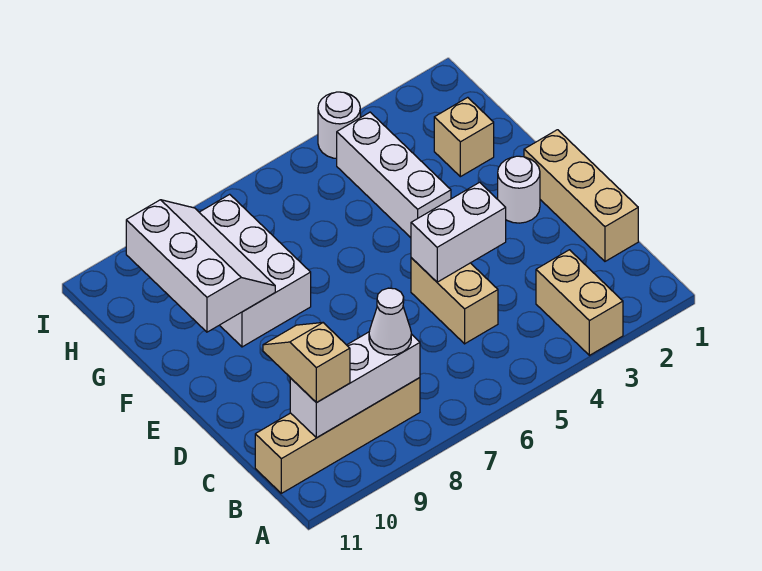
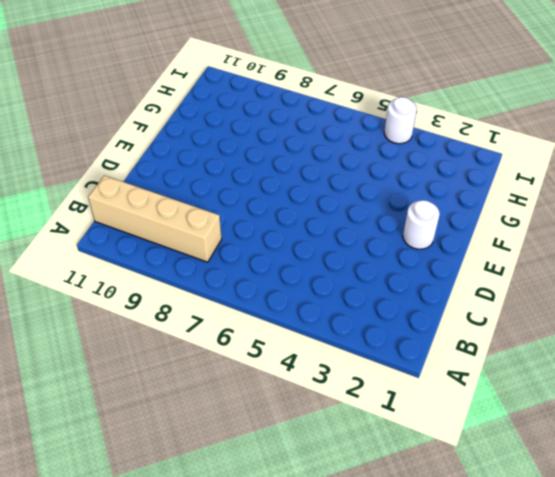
none -> tan brick A3:B3 level 1
none -> tan brick C1:E1 level 1
none -> tan brick C5:D5 level 1

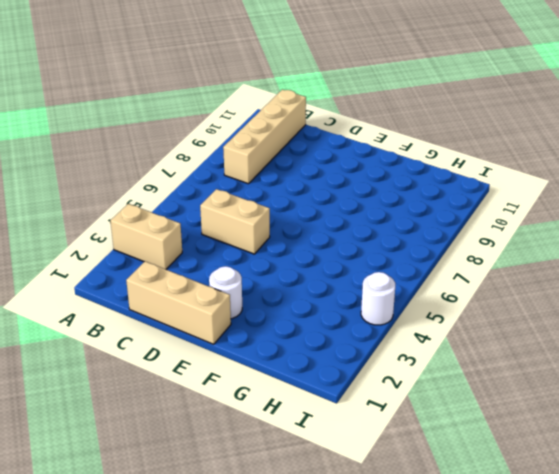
none -> white brick F4:H4 level 1
none -> white brick F8:H9 level 1
none -> tan brick G2 level 1

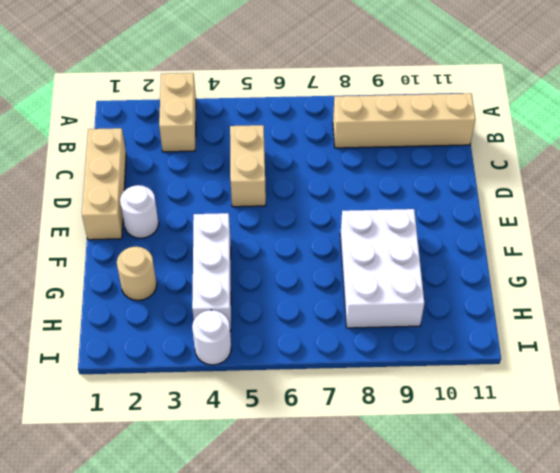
tan round brick G2 level 1 -> tan brick G2 level 1
none -> white brick B8:B10 level 2
none -> white brick D4:D5 level 2
none -> white slope F9:H10 level 2 top 10

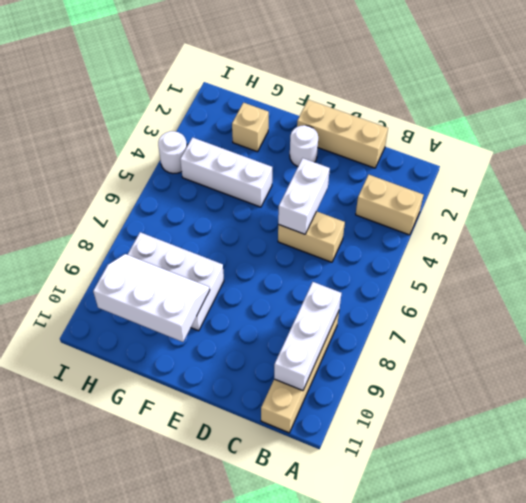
none -> white cone B8 level 3
none -> tan slope B10:C10 level 3 top B

